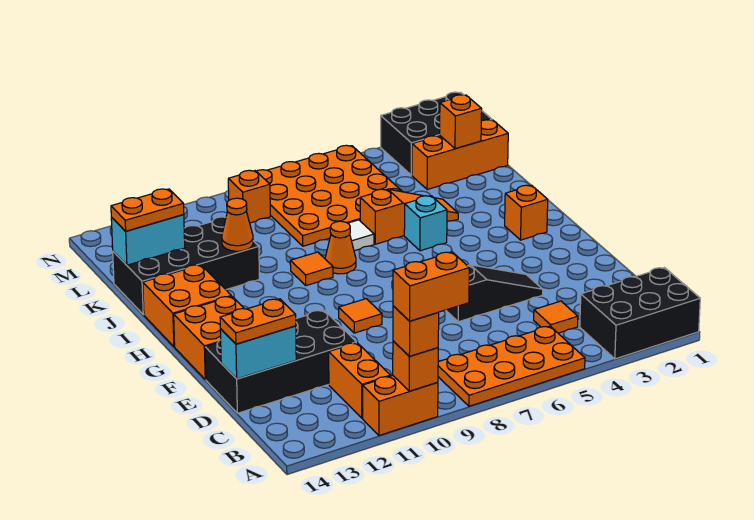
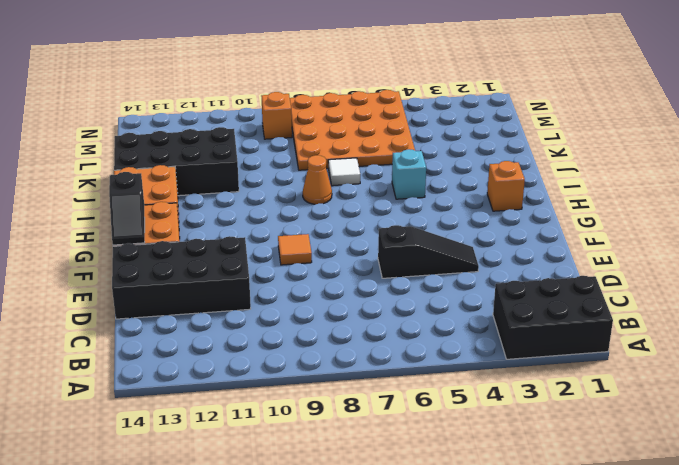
black slope F14:G14 level 2 top G -> none
none -> orange plate A5:B8 level 1
none -> orange brick A10:A11 level 1
none -> orange brick B11:C11 level 1
none -> orange tile C4 level 1

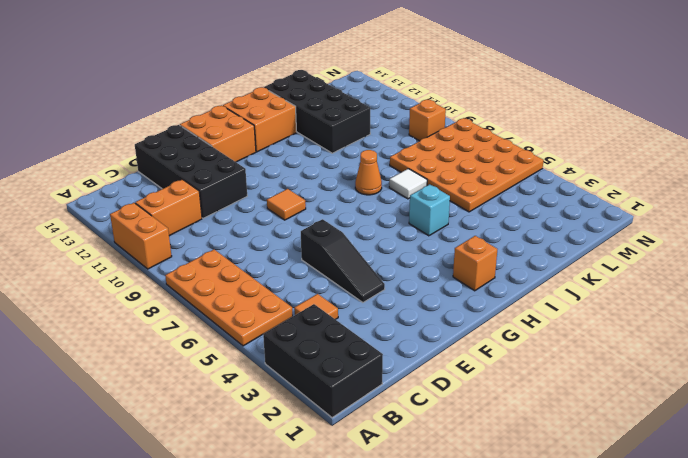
none -> orange tile I9 level 1
none -> orange slope J4:J6 level 1 top 6
none -> orange brick L1:L3 level 1
none -> black brick M1:N3 level 1

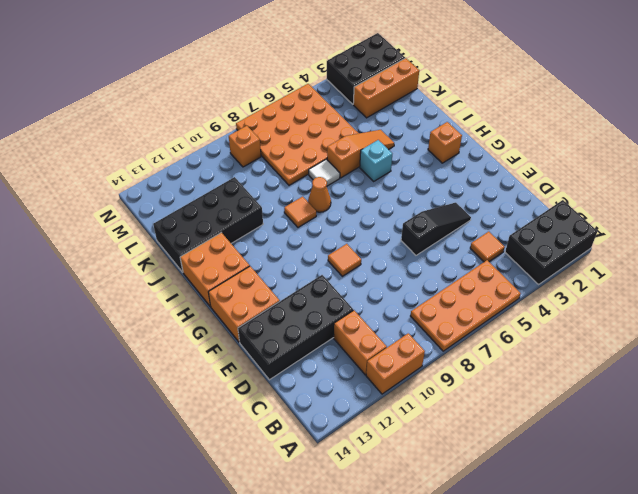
none -> orange brick A10 level 2
none -> cyan brick D13:D14 level 2
none -> orange cone J11 level 2
none -> cyan brick K13:K14 level 2

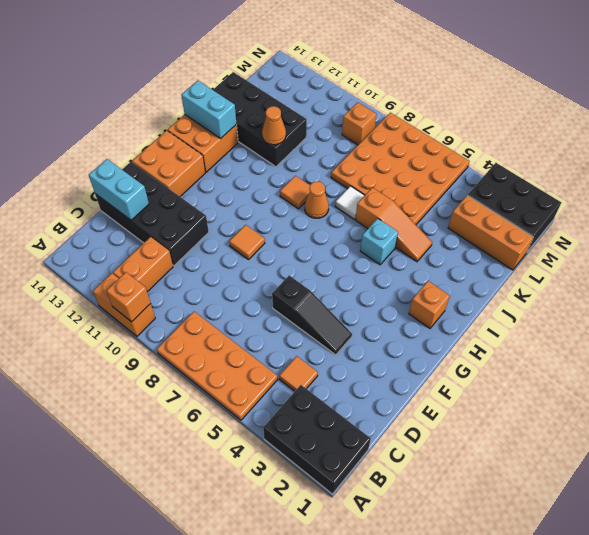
cyan brick I13:I14 level 2 -> cyan brick K13:K14 level 2
none -> orange brick L2 level 2
none -> orange brick A10 level 3
none -> orange plate D13:D14 level 3
none -> orange plate K13:K14 level 3

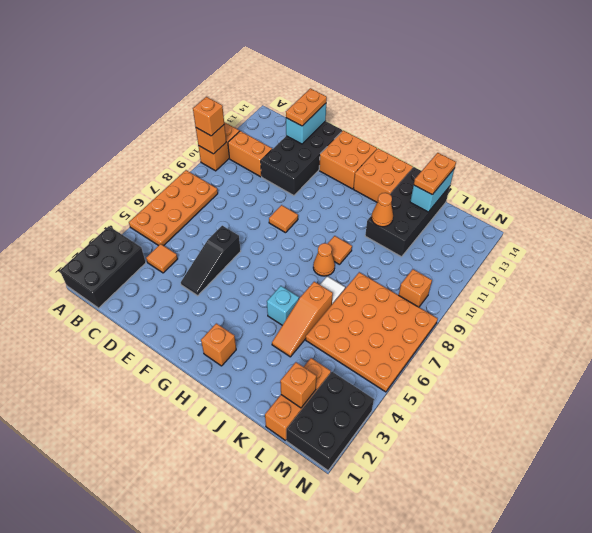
none -> orange brick A9:A10 level 4

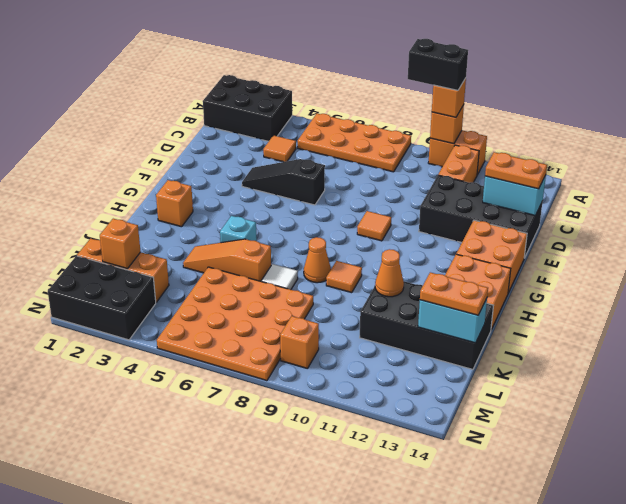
black brick A9:A10 level 4 -> orange brick A9:A10 level 4

